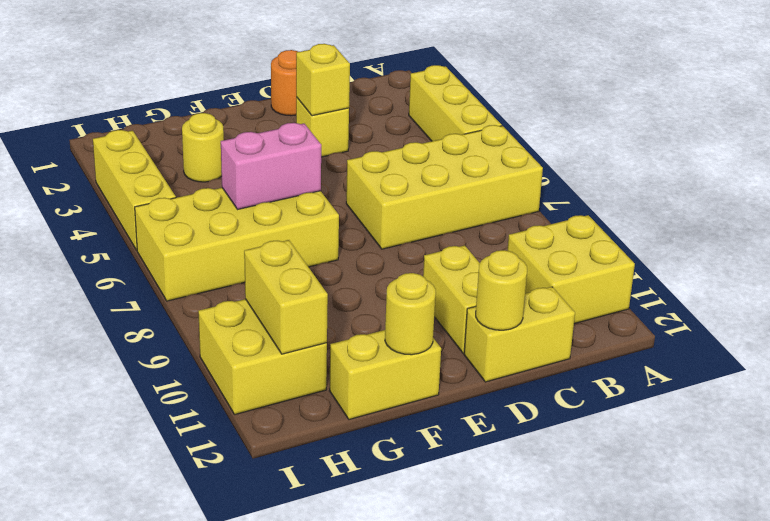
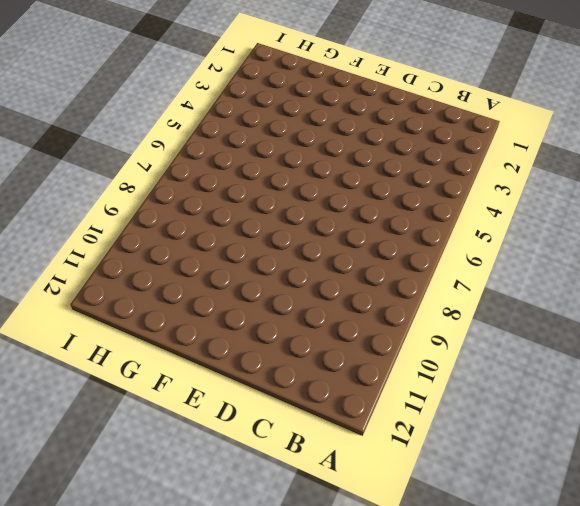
none -> yellow brick A3:A5 level 1
none -> yellow brick A6:D7 level 1
none -> yellow brick A10:B11 level 1

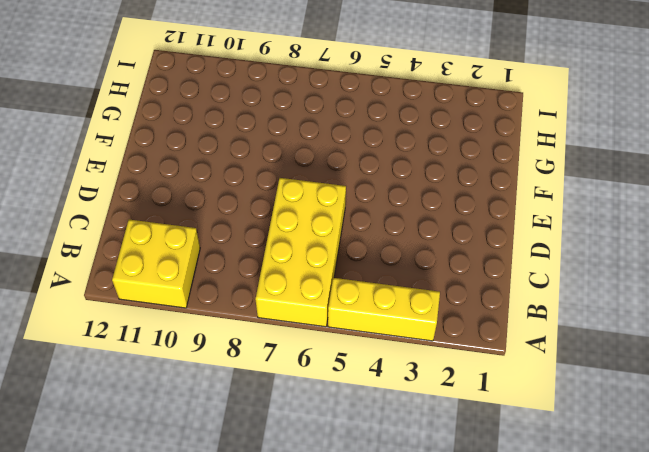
none -> yellow brick C12:D12 level 1
none -> orange round brick D1 level 1
none -> yellow brick D3 level 1

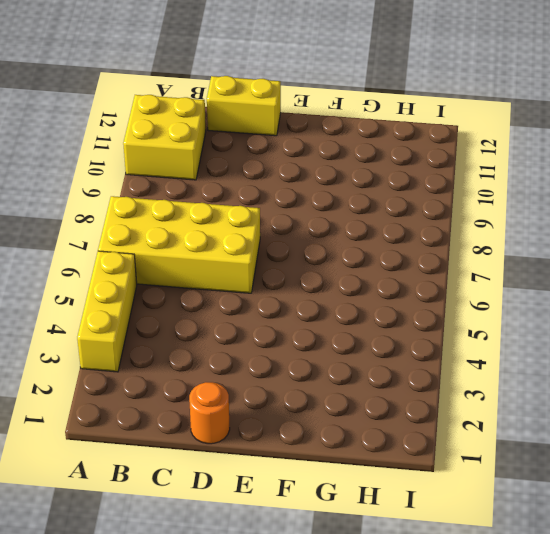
none -> yellow brick D3 level 1
none -> yellow brick D10:D11 level 1
none -> yellow brick F6:I7 level 1

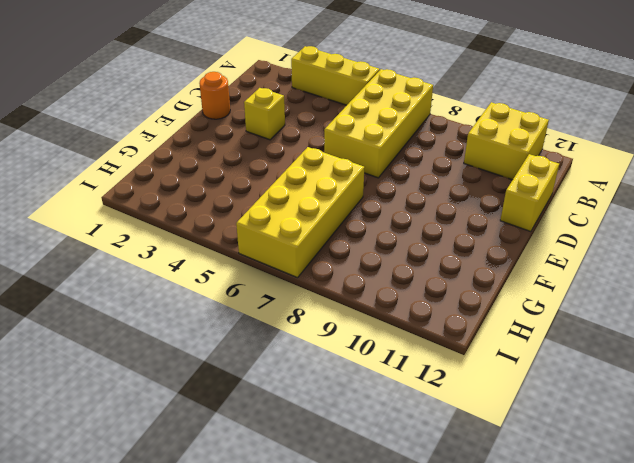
none -> yellow brick D10:D11 level 1
none -> yellow brick F12:G12 level 1
none -> yellow round brick G3 level 1

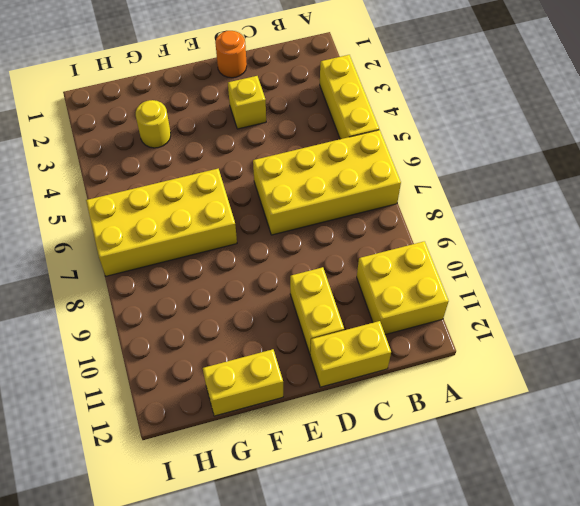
none -> yellow brick H10:I11 level 1
none -> yellow brick I3:I5 level 1
none -> yellow brick D3 level 2

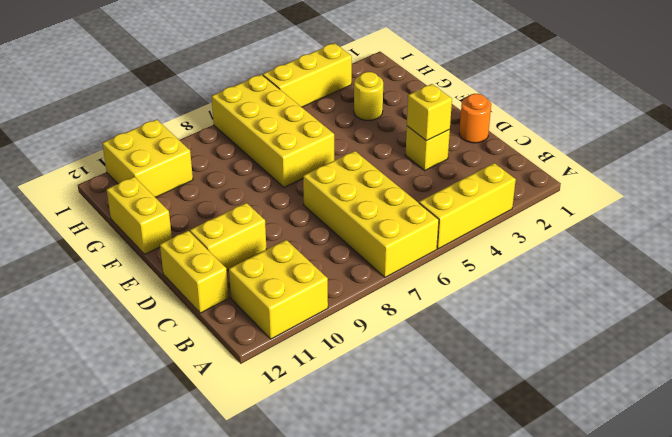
none -> yellow round brick D12 level 2
none -> pink brick F6:G6 level 2
none -> yellow round brick F12 level 2

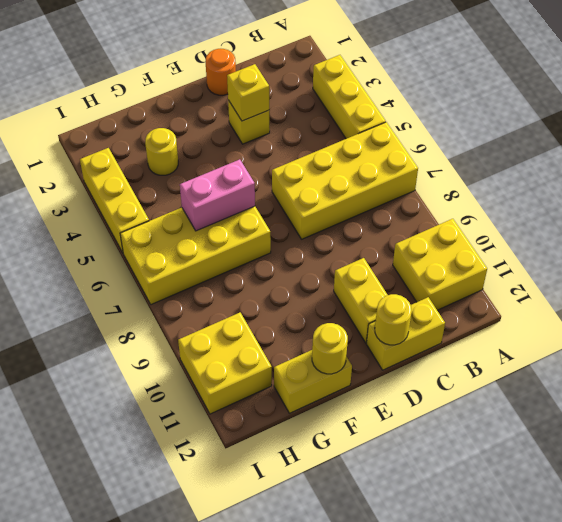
none -> yellow brick H10:H11 level 2

